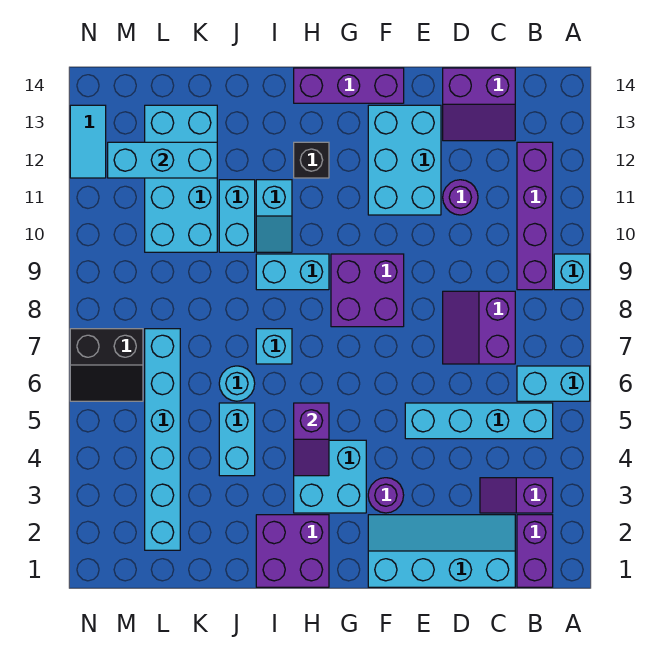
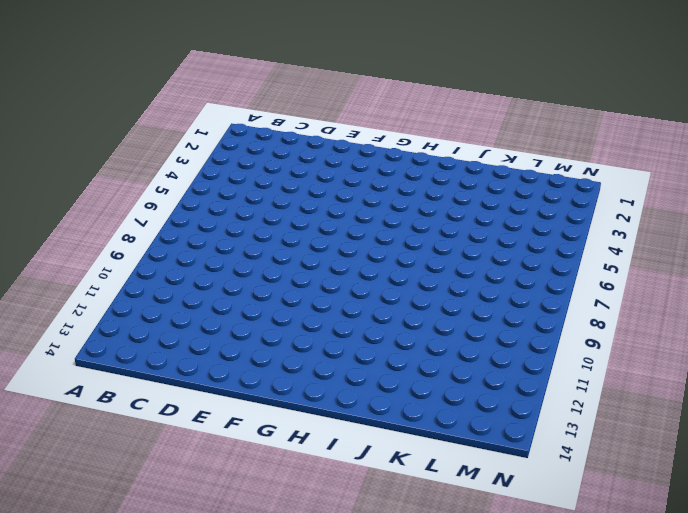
none -> cyan brick A6:B6 level 1
none -> cyan brick A9 level 1
none -> purple brick B1:B2 level 1

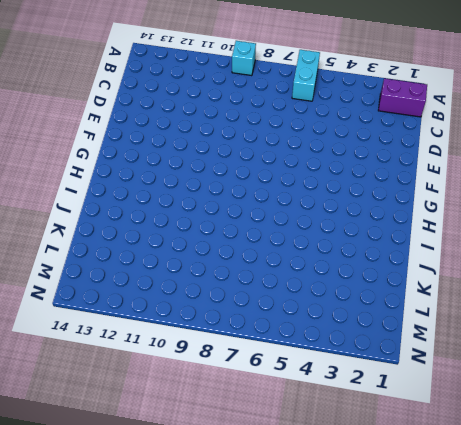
none -> purple slope B3:C3 level 1 top B
none -> cyan brick B5:E5 level 1
none -> purple brick B9:B12 level 1

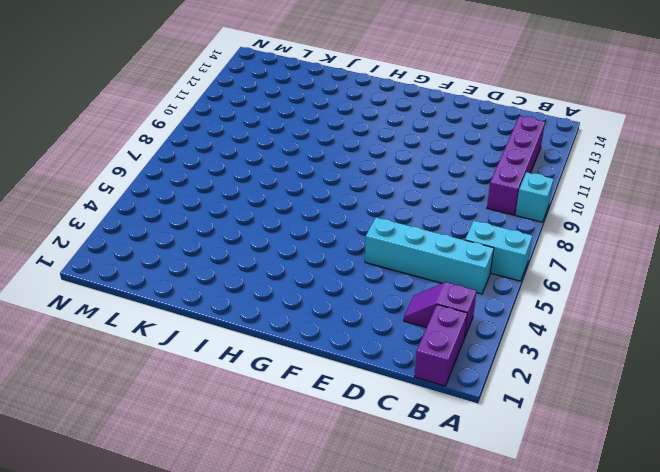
none -> cyan slope C1:F2 level 1 top 1
none -> purple slope C7:D8 level 1 top C
none -> purple slope C13:D14 level 1 top 14

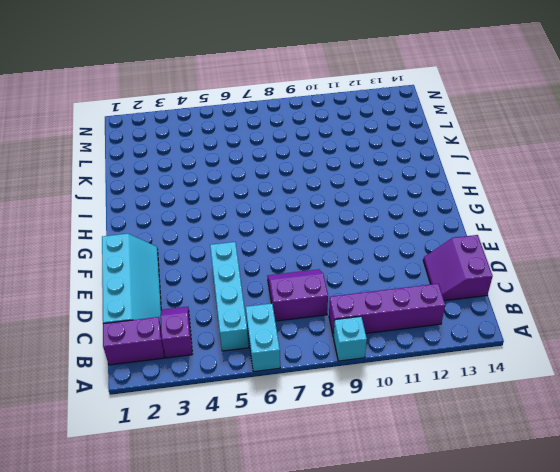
none -> purple round brick D11 level 1
none -> cyan brick E11:F13 level 1
none -> purple round brick F3 level 1

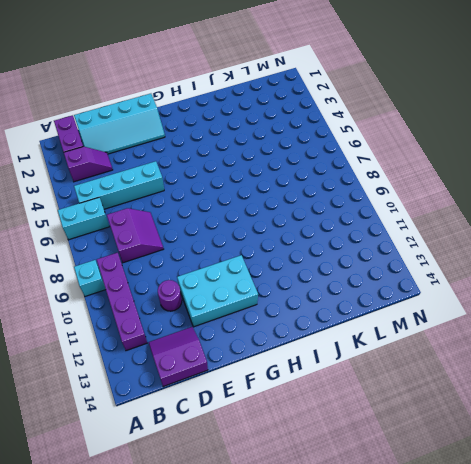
cyan brick E11:G12 level 1 -> cyan brick E11:F13 level 1
none -> purple round brick F3 level 1
none -> purple brick F8:G9 level 1
none -> purple brick F14:H14 level 1

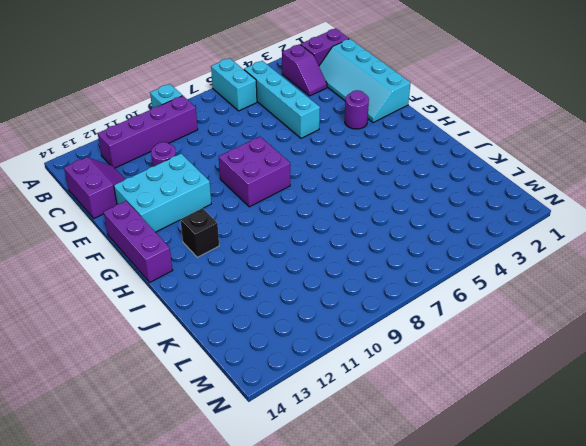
none -> purple slope C7:D8 level 1 top C
none -> cyan brick G3:H4 level 1
none -> purple brick H1:I2 level 1

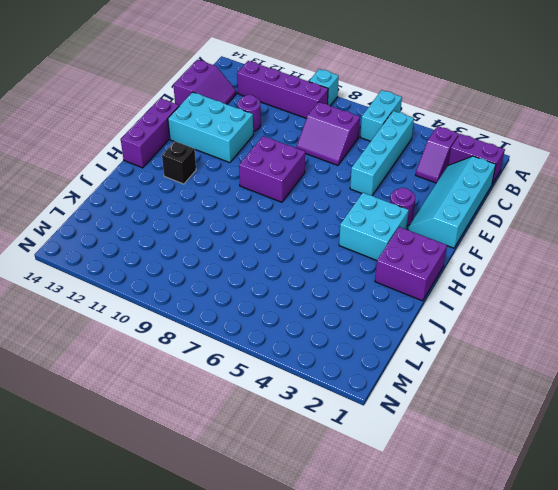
none -> cyan brick H9:I9 level 1
none -> cyan brick I7 level 1
none -> cyan slope I10:I11 level 1 top 11

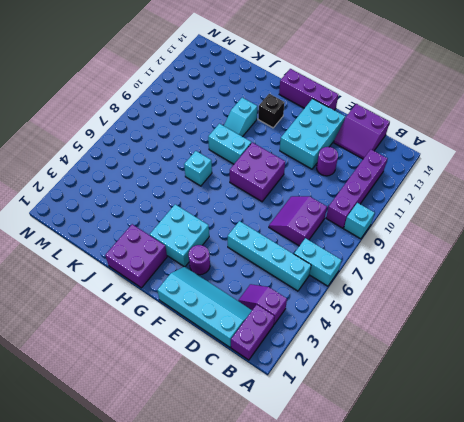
none -> cyan brick J4:J5 level 1
none -> cyan round brick J6 level 1
none -> cyan brick J10:J11 level 1

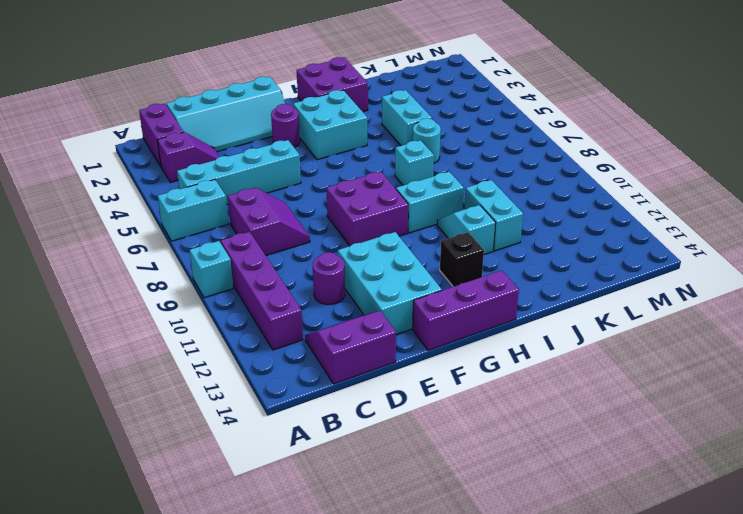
none -> cyan brick K10:L13 level 1
none -> cyan brick L2:L7 level 1
none -> black slope M6:N7 level 1 top 7

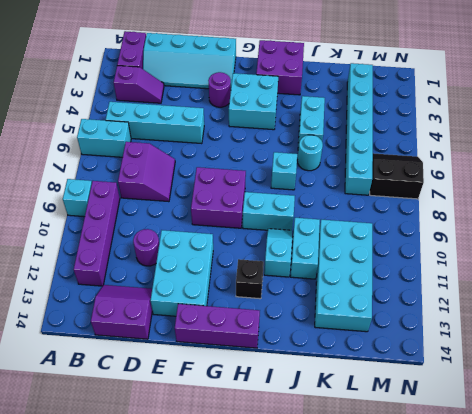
none -> cyan tile N12:N13 level 1
none -> purple slope H4:H5 level 2 top 5
none -> cyan brick K12:M12 level 2

